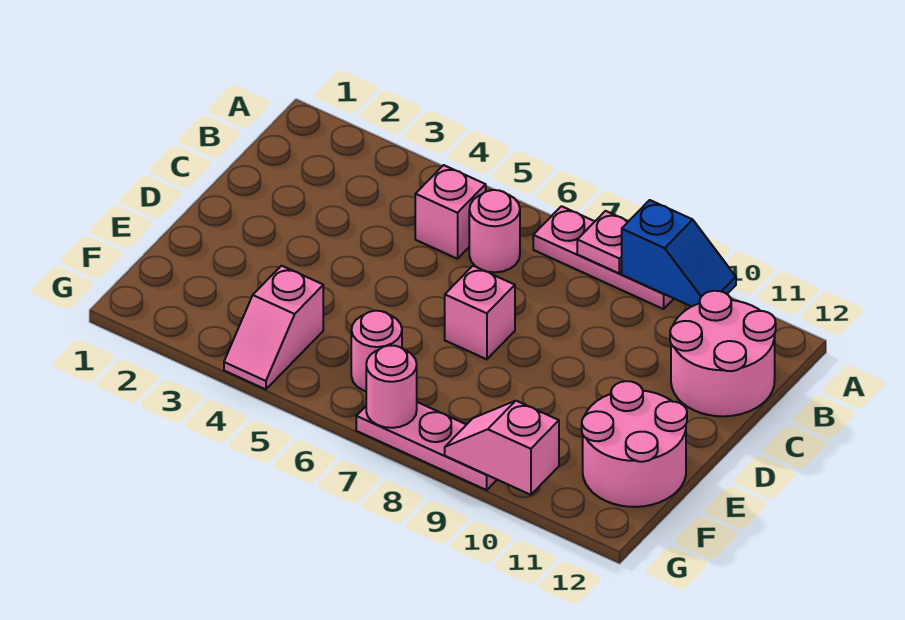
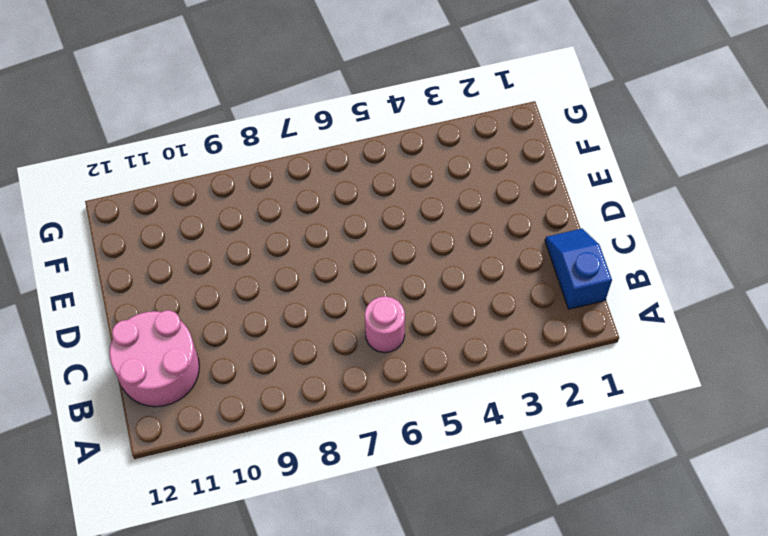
blue slope B1:C1 level 1 top B -> blue slope A9:A10 level 2 top 9
none -> pink plate A7:A9 level 1
none -> pink brick B5 level 1
none -> pink brick D7 level 1

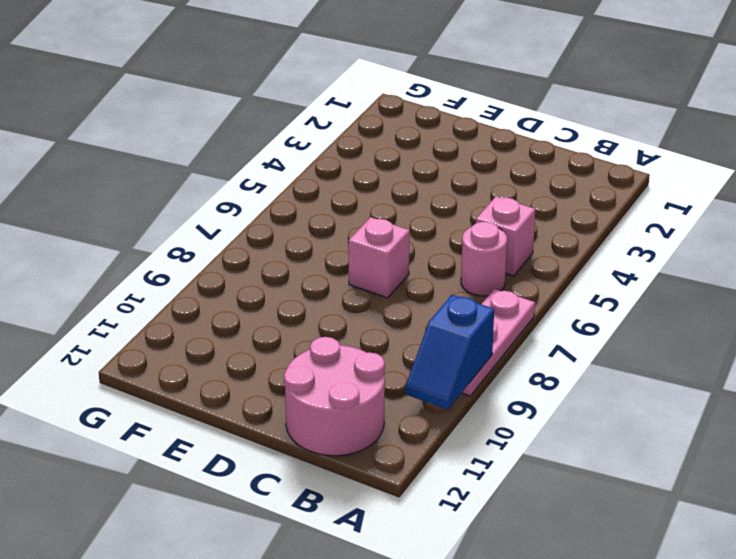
none -> pink round brick E11:F12 level 1
none -> pink slope F4:G4 level 1 top F
none -> pink round brick F6 level 1

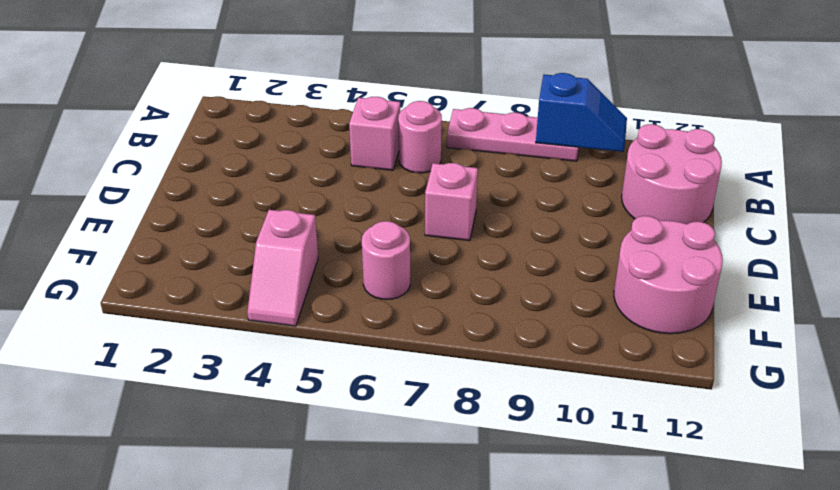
none -> pink plate G7:G9 level 1
none -> pink plate A8 level 2
none -> pink round brick G7 level 2

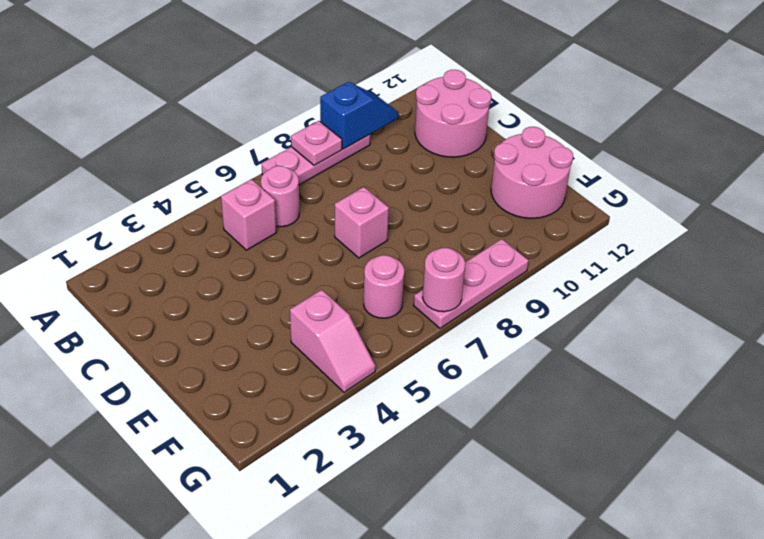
none -> pink slope G9:G10 level 2 top 10

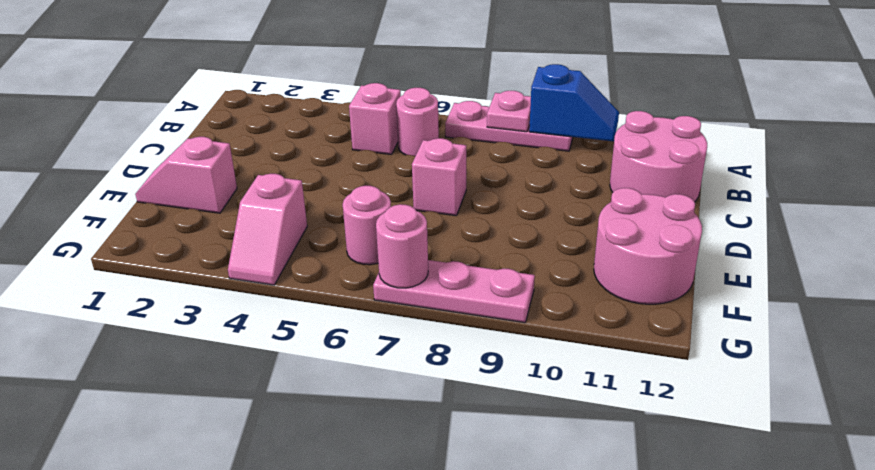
pink slope E1:E2 level 1 top 2 -> pink slope G9:G10 level 2 top 10

